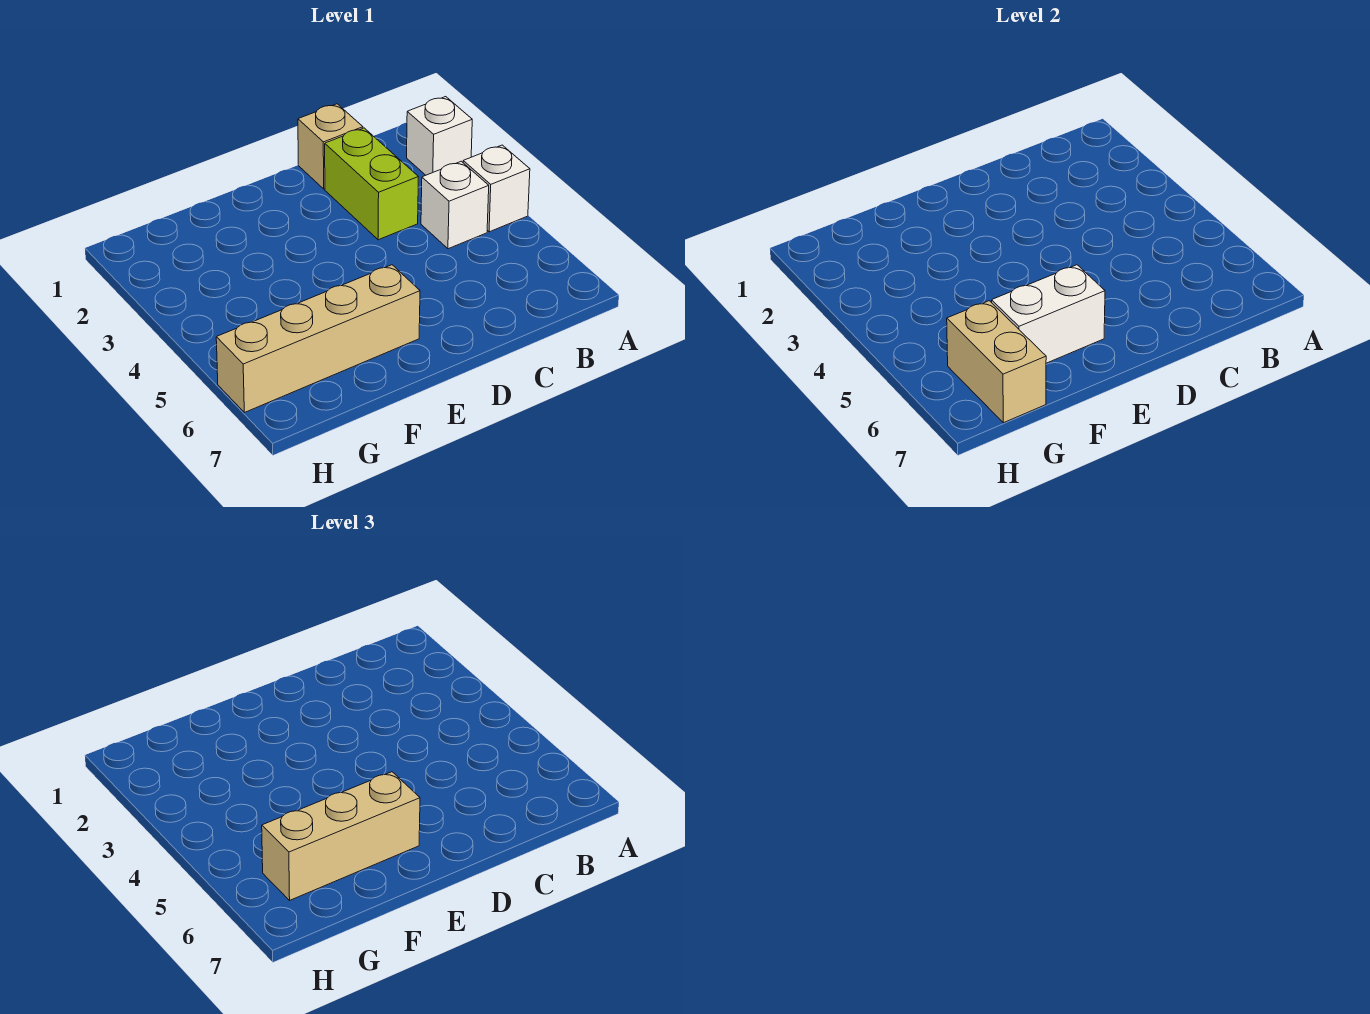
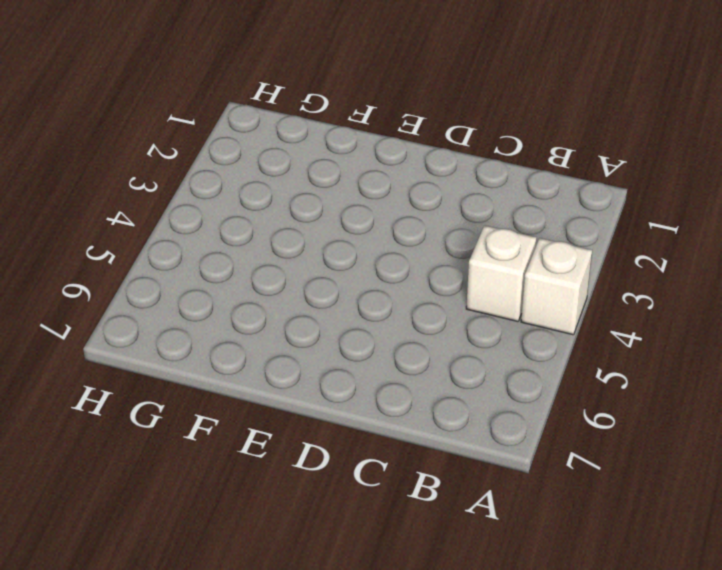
none -> white brick A2 level 1
none -> tan brick C1 level 1

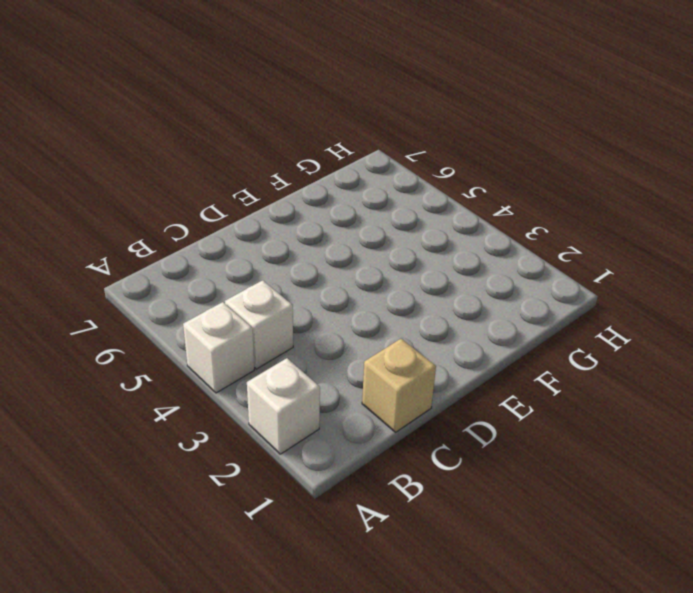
none -> lime brick C2:C3 level 1
none -> tan brick E6:H6 level 1

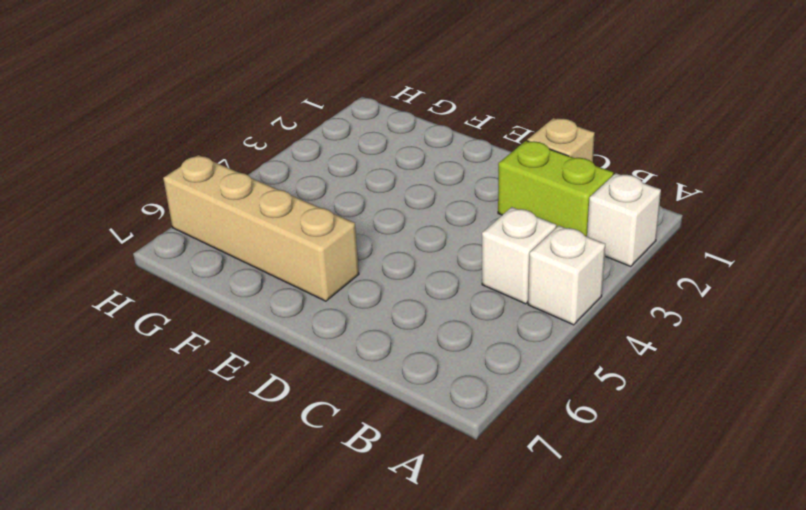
lime brick B2:C2 level 1 -> lime brick C2:C3 level 1
none -> white brick E6:F6 level 2
none -> tan brick G6:G7 level 2

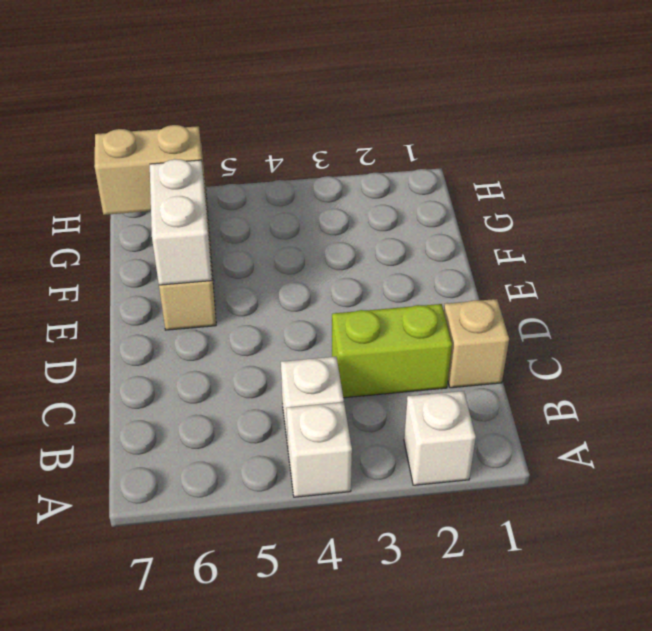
none -> tan brick E6:G6 level 3

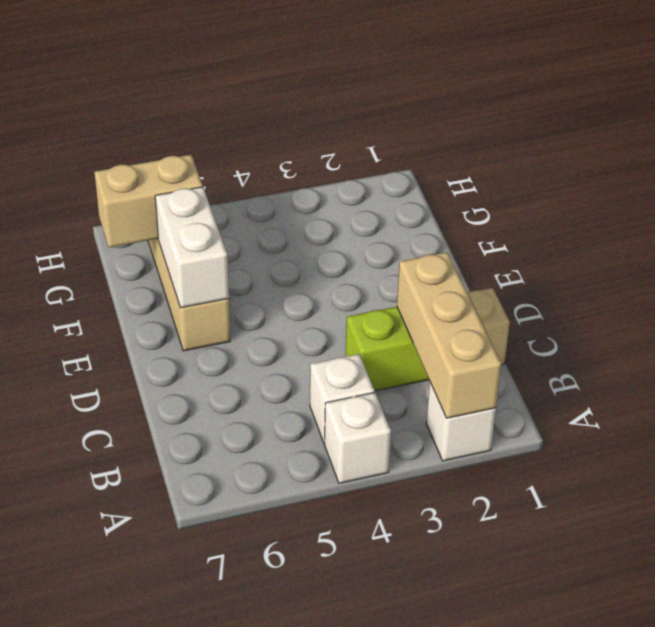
tan brick A2:C2 level 2 -> tan brick E6:G6 level 3

